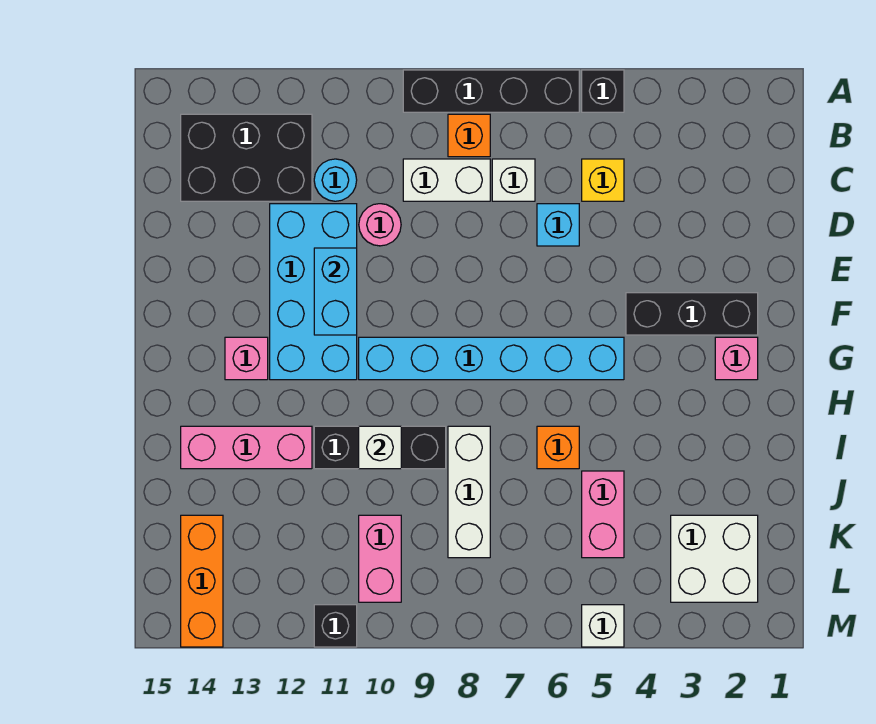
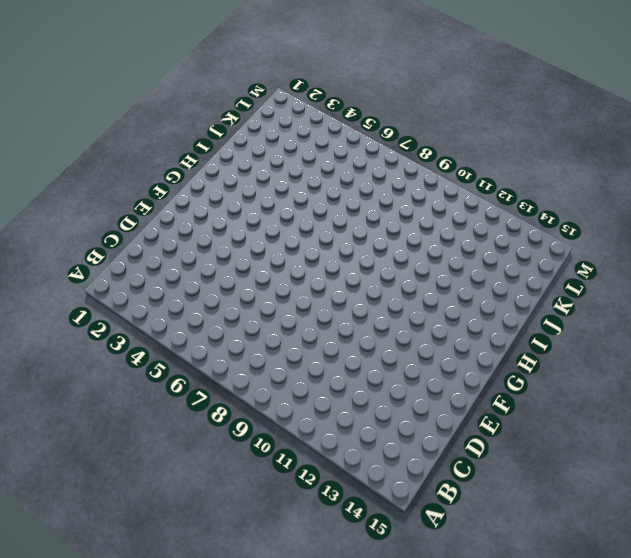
none -> black brick A5 level 1
none -> black brick A6:A9 level 1
none -> orange brick B8 level 1

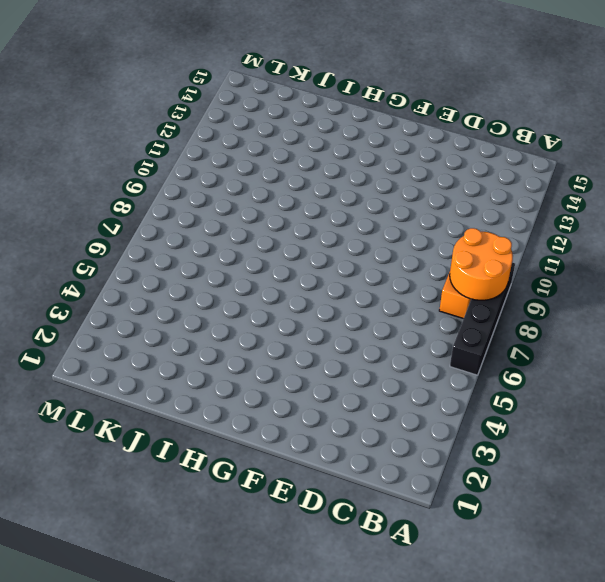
orange round brick A8:B9 level 2 -> none
none -> black brick A5 level 1
none -> black brick B12:C14 level 1
none -> yellow brick C5 level 1

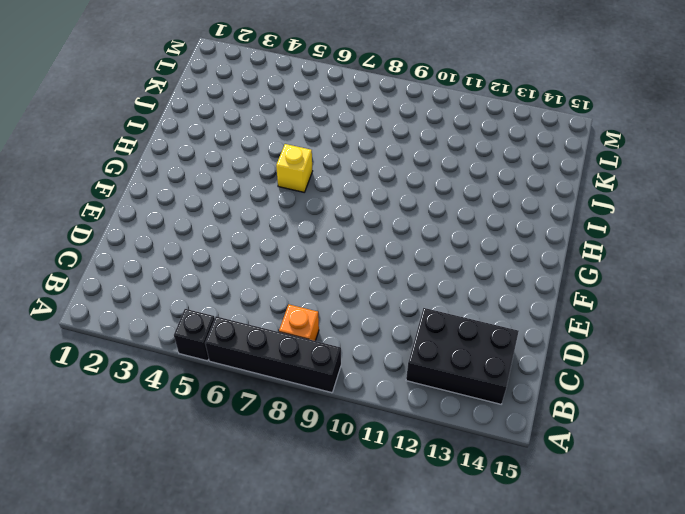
yellow brick H6 level 1 -> yellow brick C5 level 1
none -> white brick C7 level 1
none -> white brick C8:C9 level 1
none -> cyan round brick C11 level 1

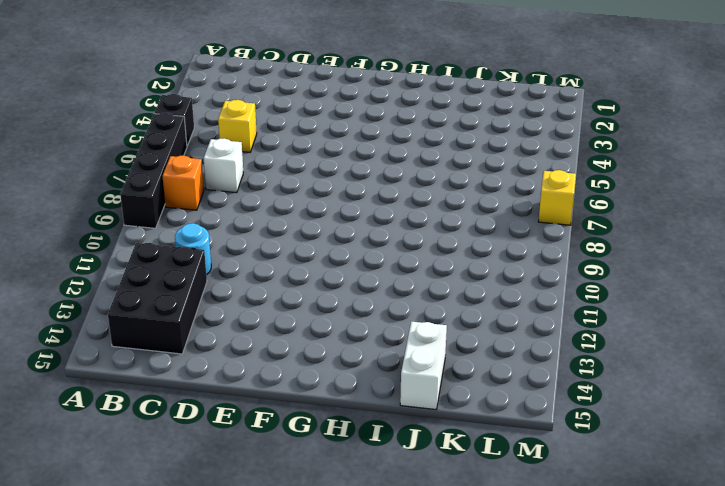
white brick J14:J15 level 1 -> white brick C8:C9 level 1
yellow brick M7 level 1 -> none
none -> cyan brick D6 level 1
none -> pink round brick D10 level 1
none -> cyan brick D11:G12 level 1

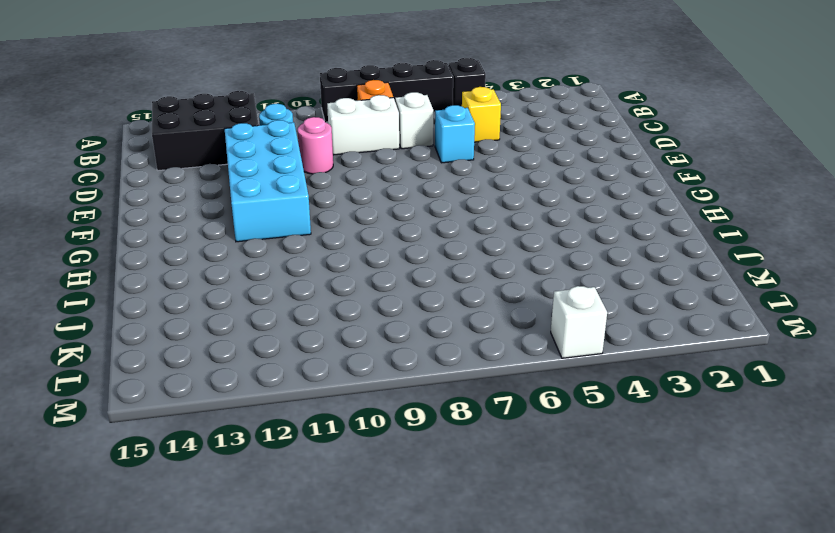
none -> black brick F2:F4 level 1
none -> pink brick G2 level 1
none -> cyan brick G5:G10 level 1

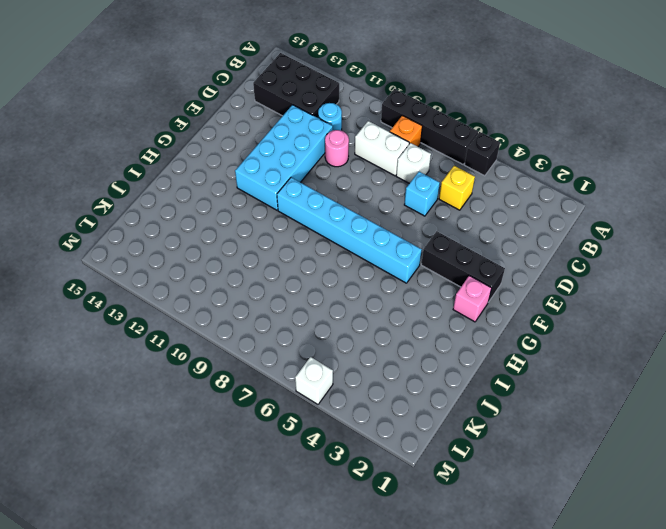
none -> pink brick G13 level 1
none -> orange brick I6 level 1
none -> white brick I8:K8 level 1

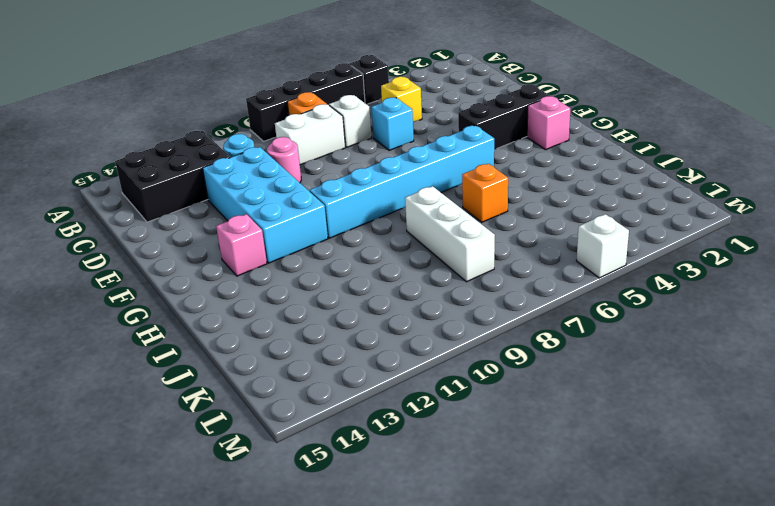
none -> black brick I9:I11 level 1
none -> pink brick I12:I14 level 1
none -> pink brick J5:K5 level 1

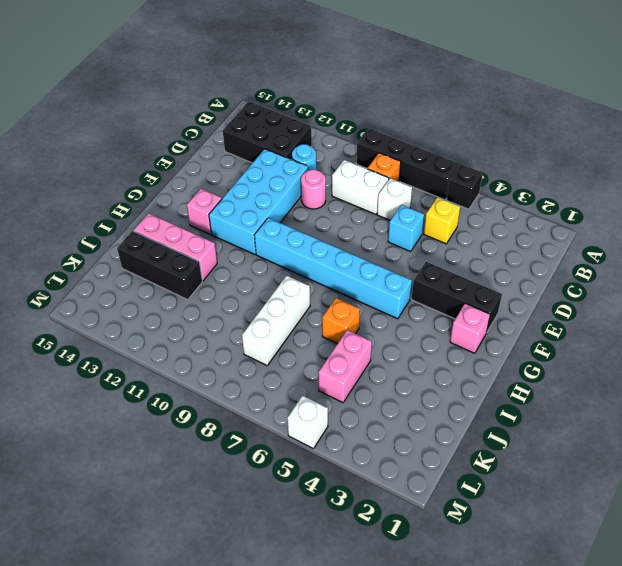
black brick J12:J14 level 1 -> black brick I9:I11 level 1
none -> white brick K2:L3 level 1
none -> pink brick K10:L10 level 1
none -> orange brick K14:M14 level 1

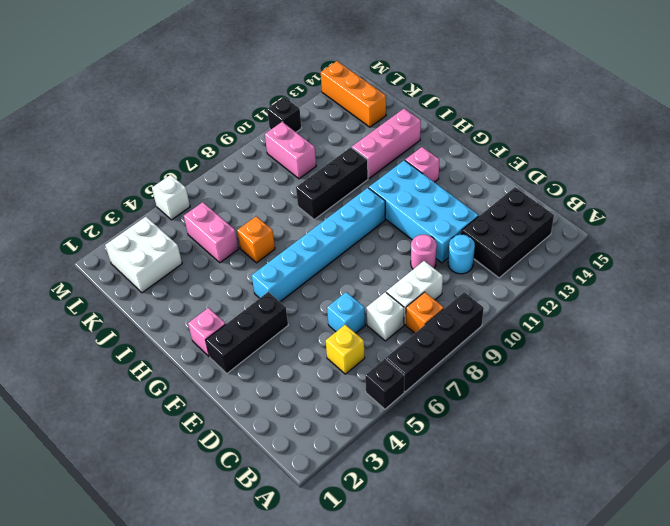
none -> white brick I8:K8 level 1
none -> cyan brick E11:F11 level 2
none -> white brick I10 level 2

